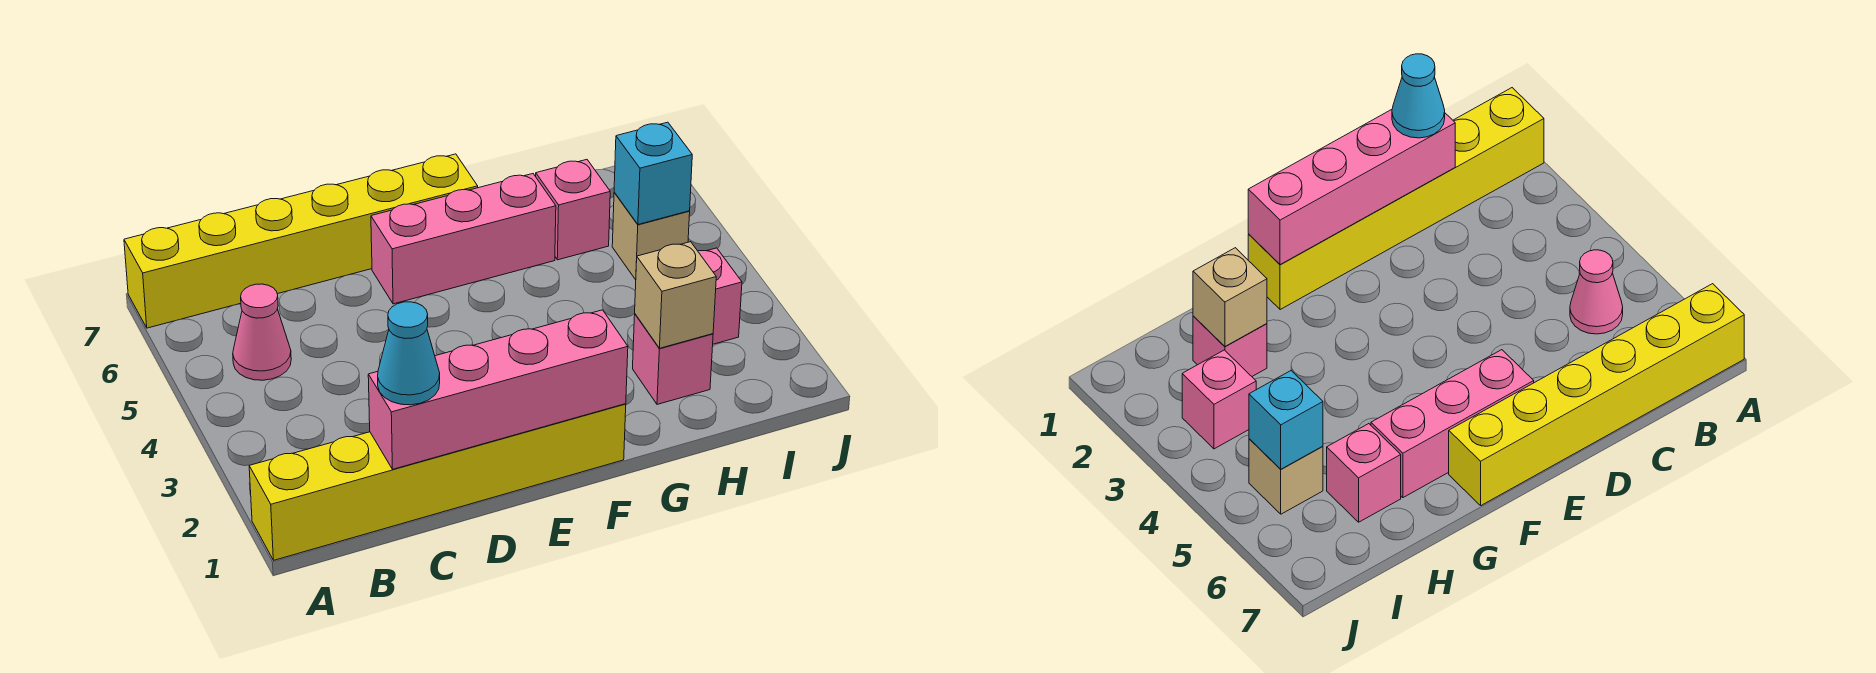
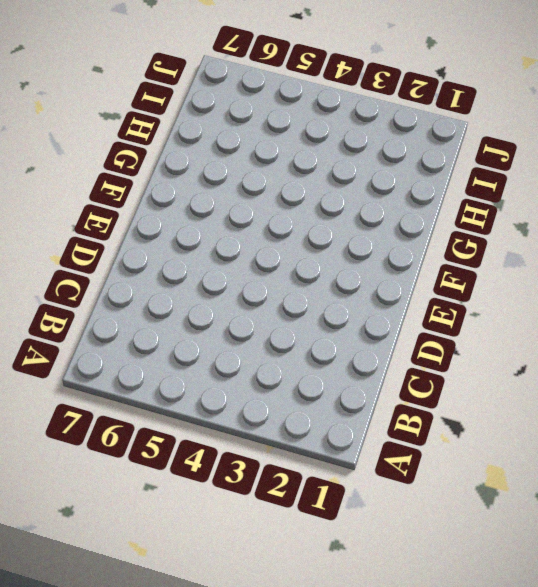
none -> yellow brick A1:F1 level 1
none -> yellow brick A7:F7 level 1
none -> pink cone B5 level 1

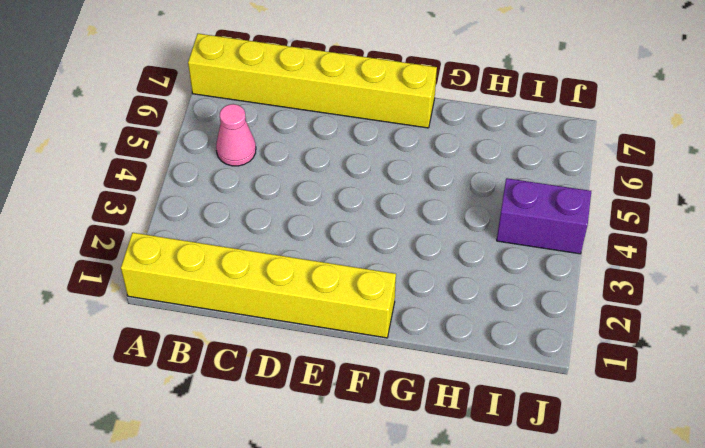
purple brick I4:J4 level 1 -> none
none -> pink brick E6:G6 level 1
none -> pink brick H2 level 1
none -> pink brick H6 level 1

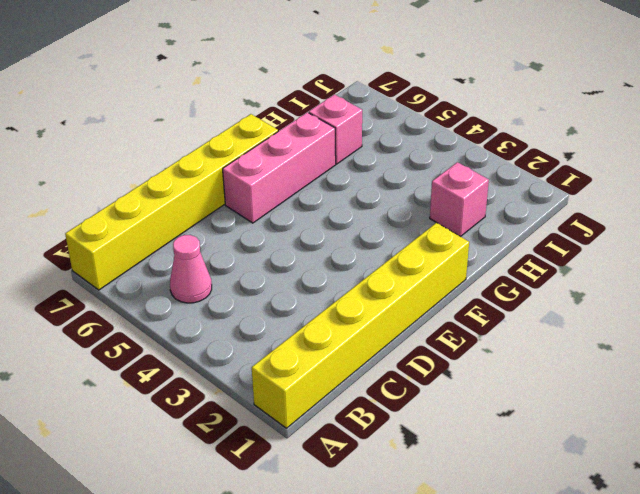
none -> pink brick I3 level 1
none -> tan brick I5 level 1
none -> pink brick C1:F1 level 2

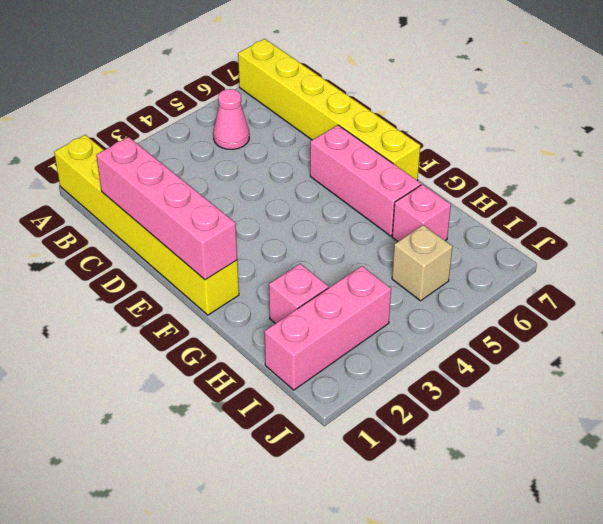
pink brick I1:I3 level 1 -> pink brick I3 level 1
none -> tan brick H2 level 2
none -> cyan brick I5 level 2
none -> cyan cone C1 level 3

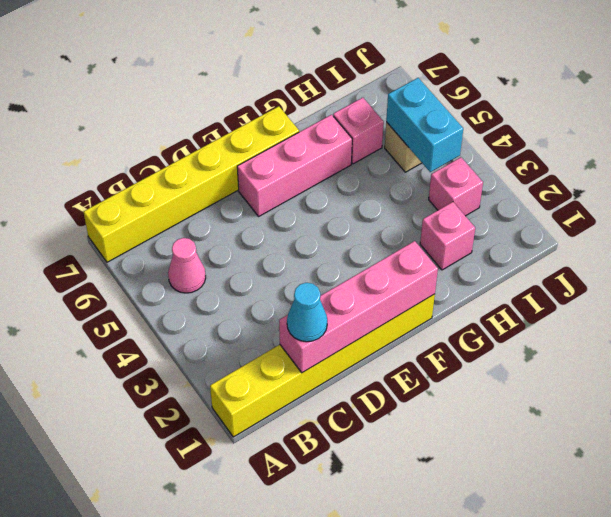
cyan brick I4:I5 level 2 -> cyan brick I5 level 2
none -> tan brick H2 level 2

